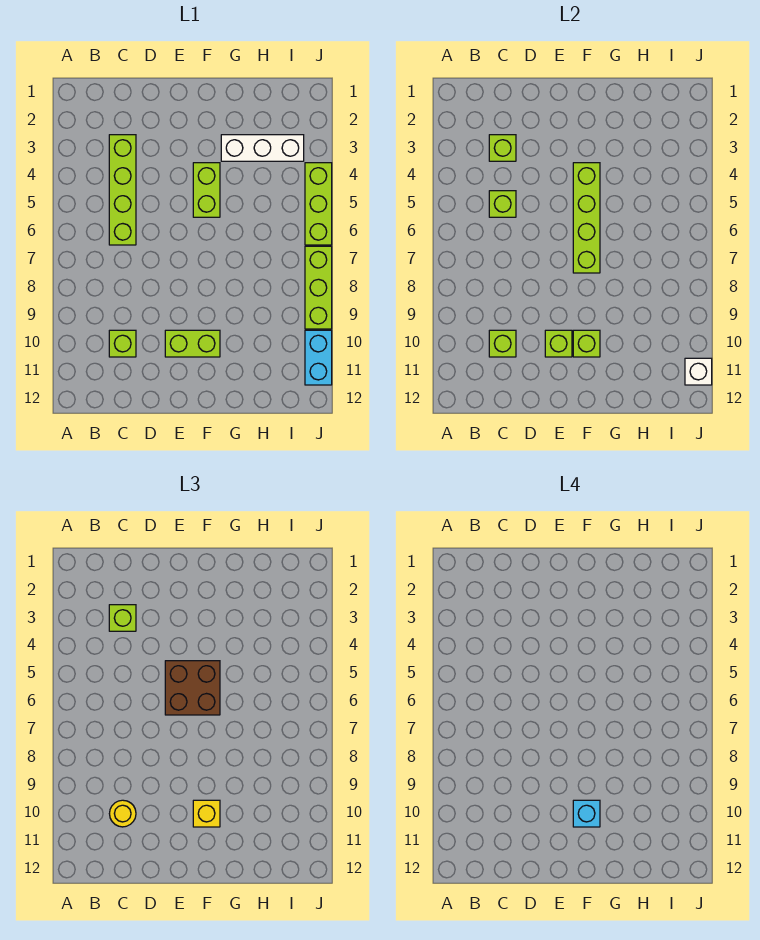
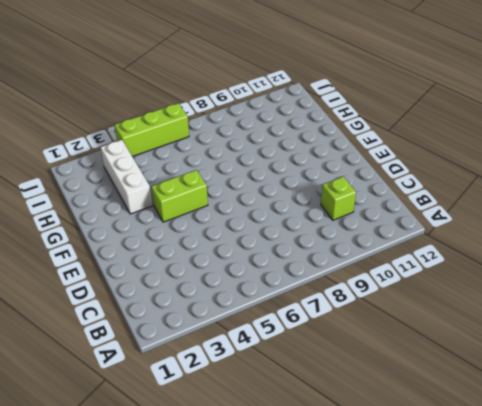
none -> lime brick C3:C6 level 1
none -> lime brick E10:F10 level 1
none -> lime brick J7:J9 level 1

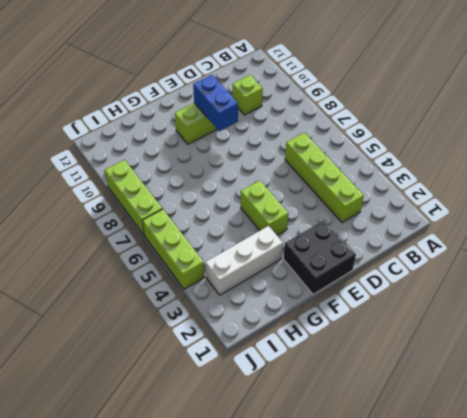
black brick E1:F2 level 1 -> none
blue brick E9:E10 level 2 -> lime brick E10 level 2
none -> cyan brick J10:J11 level 1
none -> lime brick C3 level 2
none -> lime brick C5 level 2

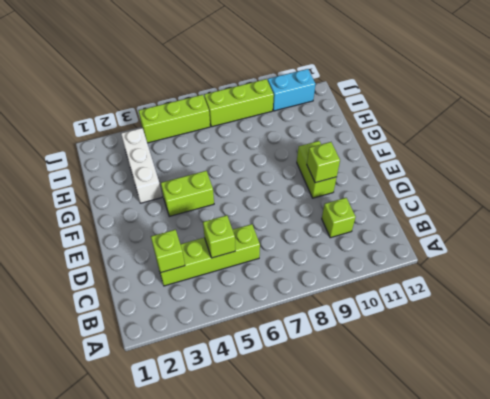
none -> lime brick C10 level 2
none -> lime brick F4:F7 level 2
none -> lime brick F10 level 2

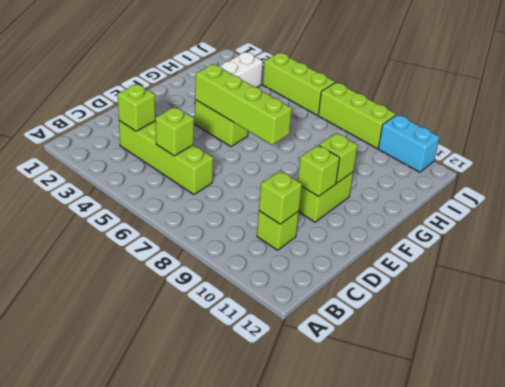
none -> white brick J11 level 2
none -> lime brick C3 level 3
none -> yellow round brick C10 level 3

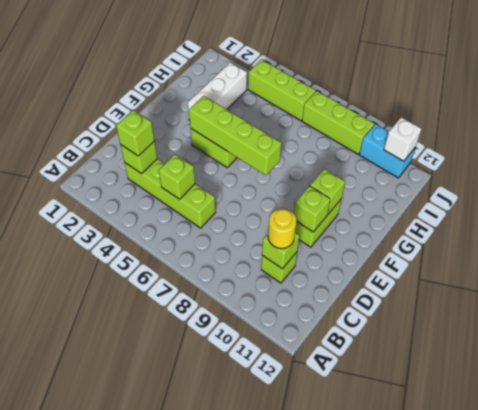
none -> brown brick E5:F6 level 3
none -> yellow brick F10 level 3
none -> cyan brick F10 level 4

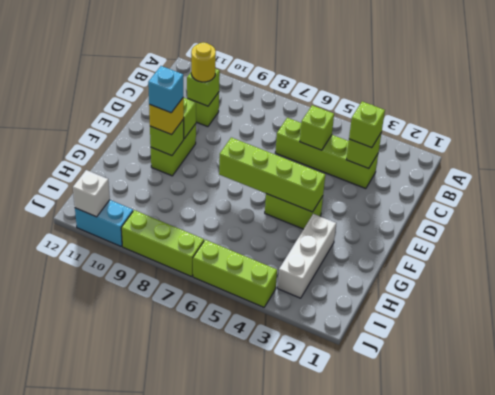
none -> brown brick E5:F6 level 3

